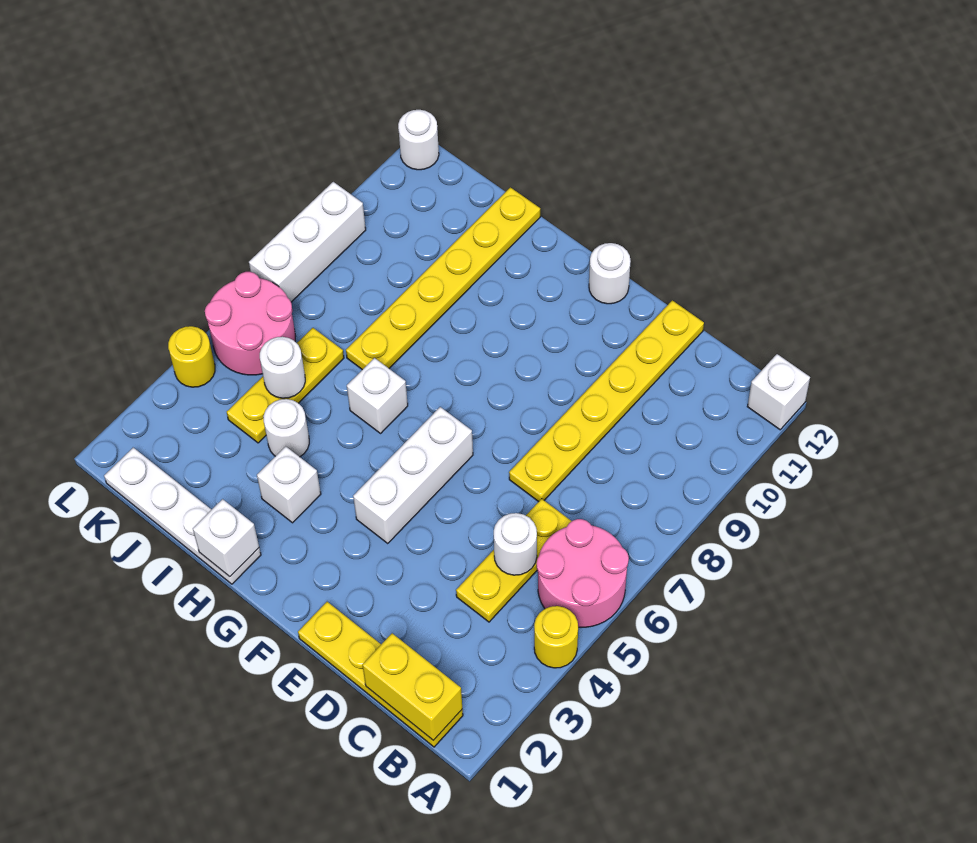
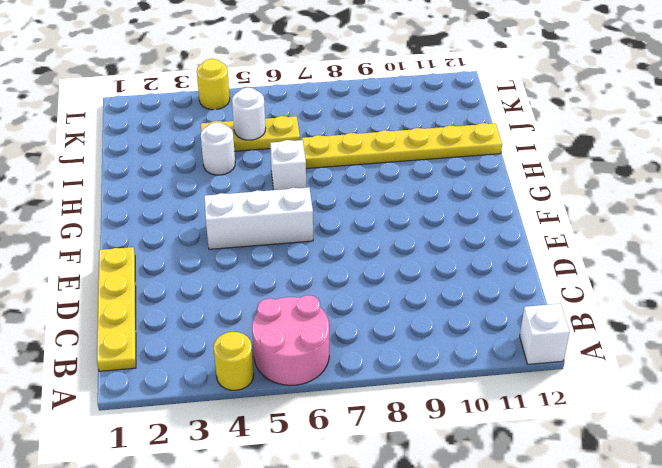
none -> yellow plate C4:C6 level 1
none -> yellow plate D7:D12 level 1
none -> white round brick F12 level 1

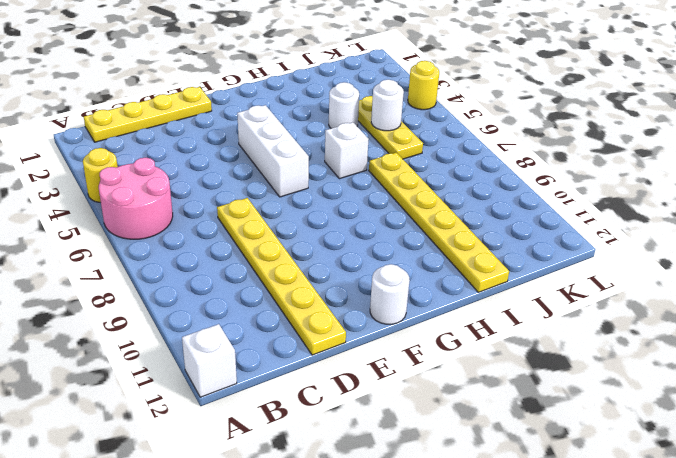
none -> yellow plate C4:C6 level 1
none -> white plate H1:K1 level 1
none -> white brick H3 level 1

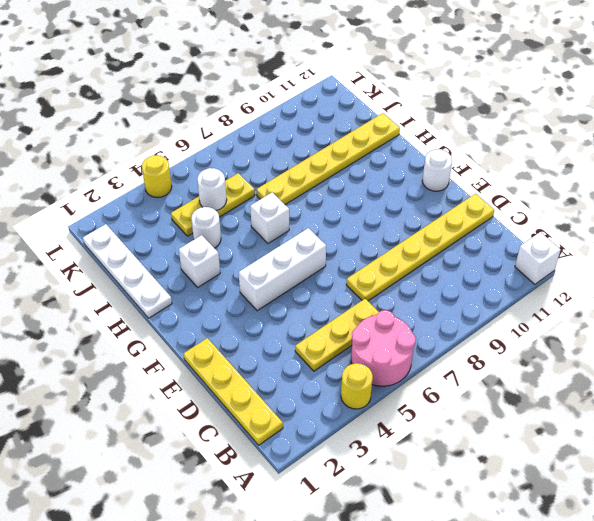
none -> pink round brick K5:L6 level 1
none -> white brick L7:L9 level 1
none -> white round brick L12 level 1

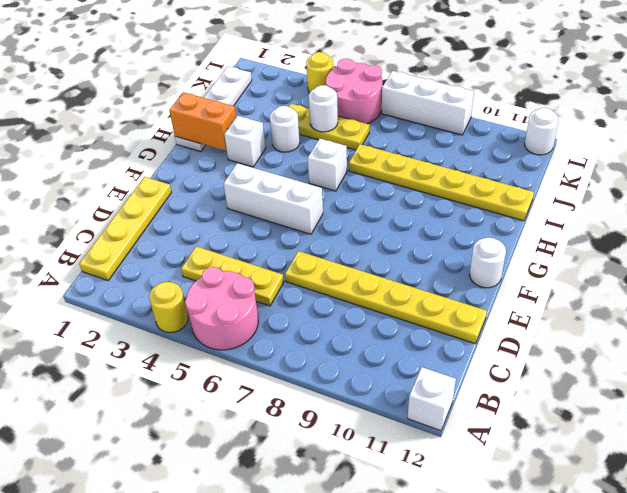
orange brick H1:H2 level 2 -> white brick H1 level 2
none -> yellow brick B1:C1 level 2
none -> white round brick C5 level 2

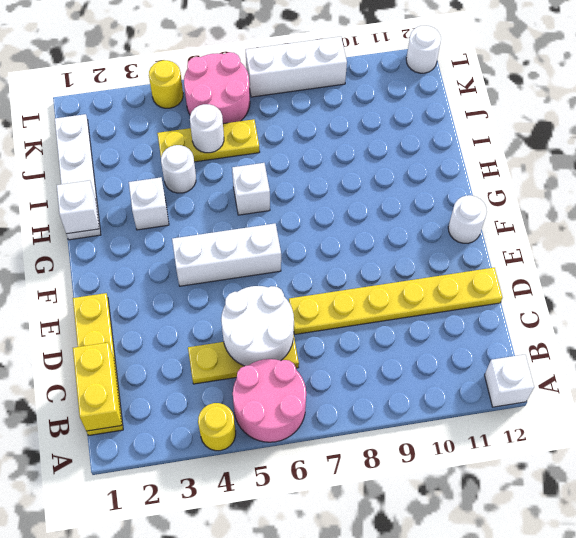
white round brick C5:D6 level 2 -> white round brick C5 level 2
none -> yellow plate I7:I12 level 1

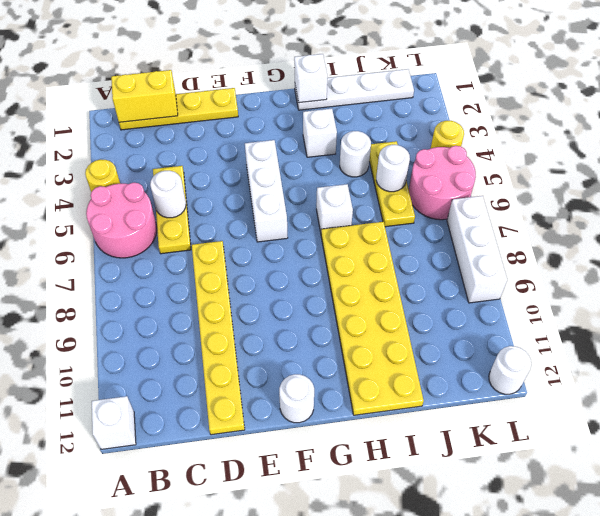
yellow plate H7:I12 level 1 -> yellow plate I7:I12 level 1

